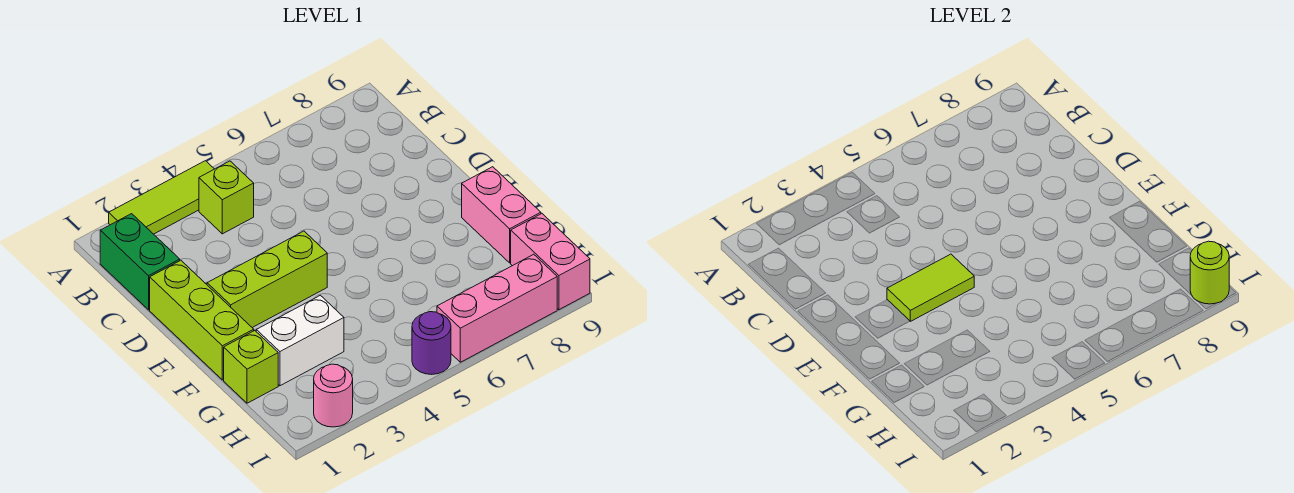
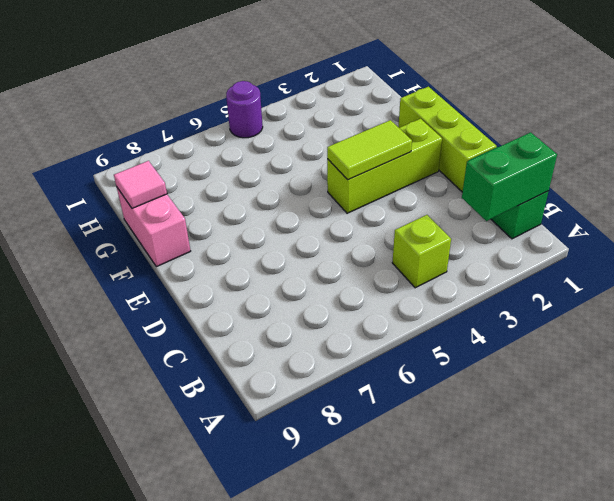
green brick B1:B2 level 2 -> none
pink tile G9 level 2 -> none
none -> lime tile A2:A4 level 1
none -> lime brick G1 level 1
none -> white brick G2:G3 level 1

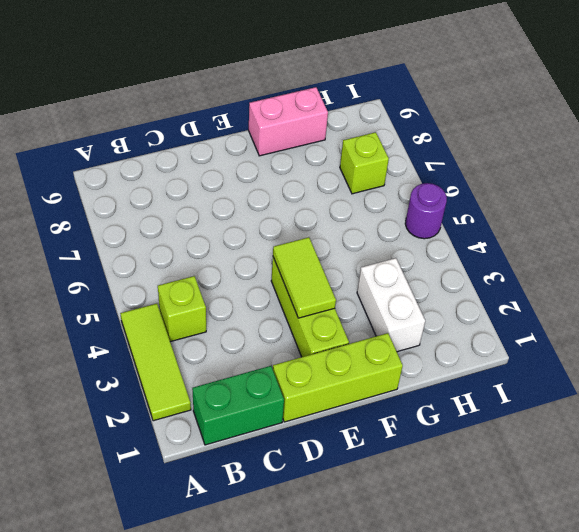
lime brick H7 level 1 -> lime brick G1 level 1
none -> pink brick H9:I9 level 1
none -> pink round brick I2 level 1
none -> pink brick I6:I8 level 1

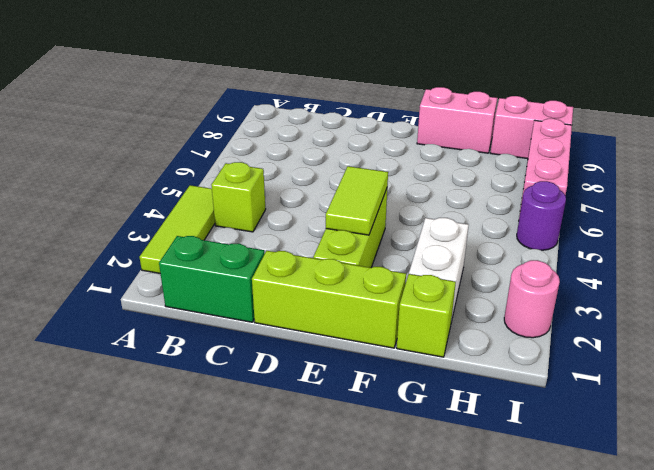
none -> lime round brick I9 level 2

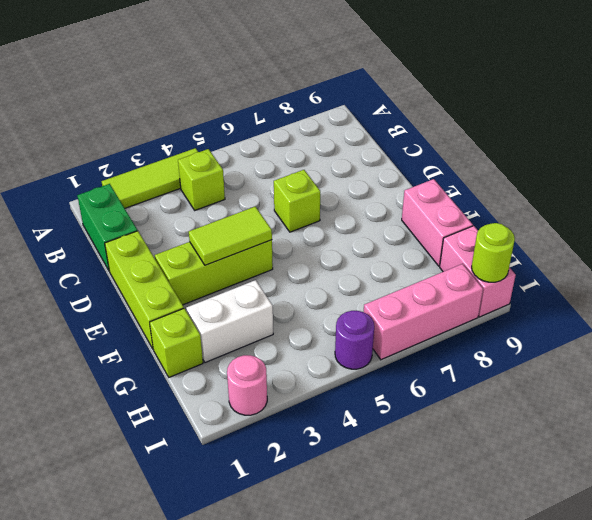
lime brick D6 level 1 -> none

